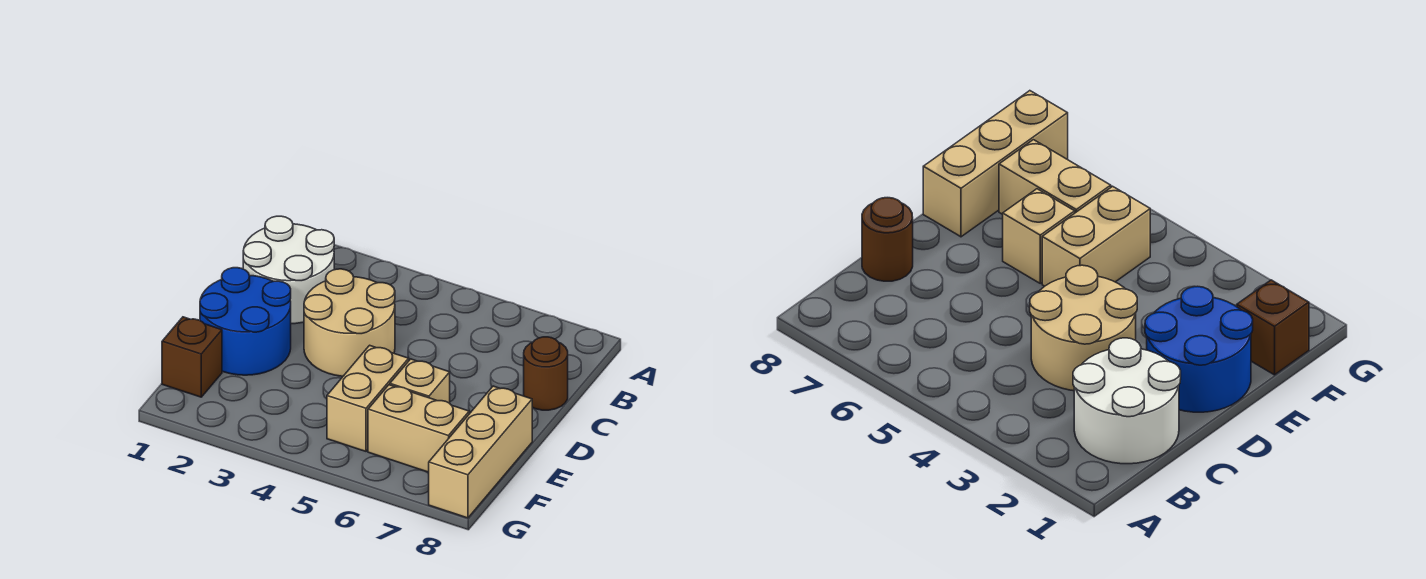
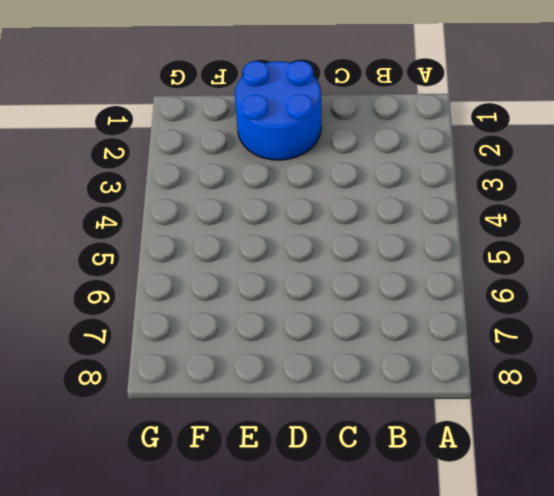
none -> white round brick B1:C2 level 1
none -> tan round brick C3:D4 level 1

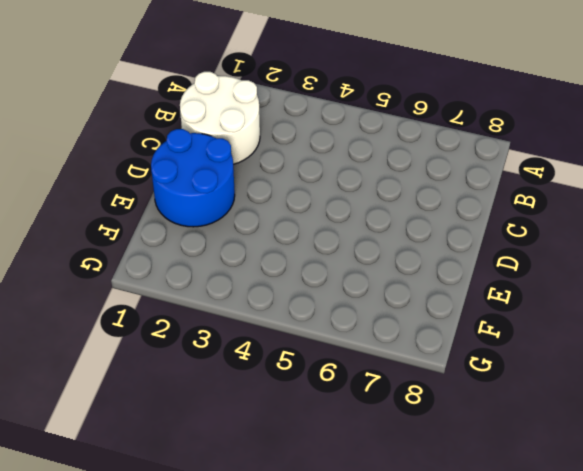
none -> tan round brick C3:D4 level 1
none -> brown round brick C8 level 1

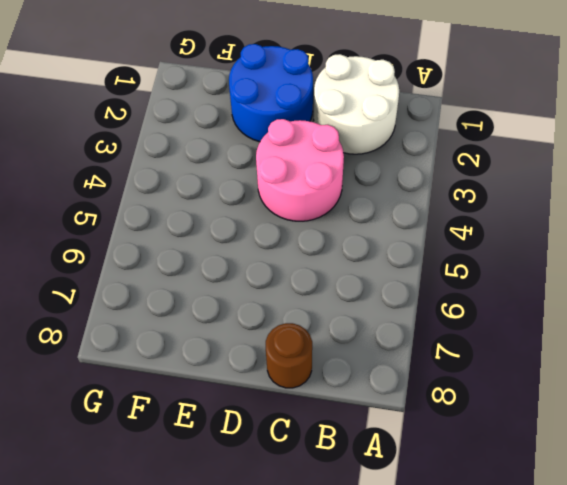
pink round brick C3:D4 level 1 -> tan round brick C3:D4 level 1
none -> tan brick E5:F5 level 1
none -> tan brick E6 level 1

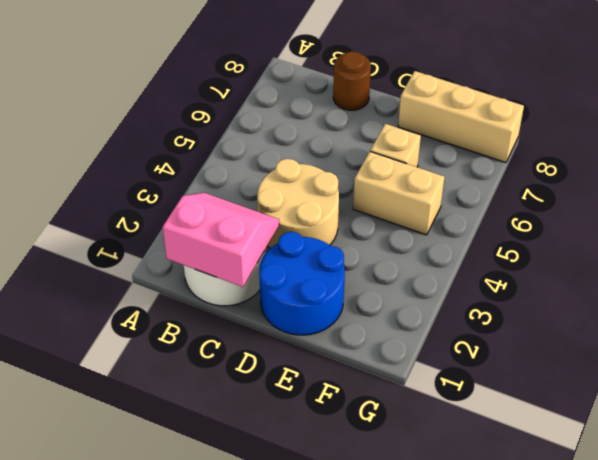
pink slope B1:C2 level 2 top 1 -> none
none -> brown brick F1 level 1
none -> tan brick F6:F7 level 1

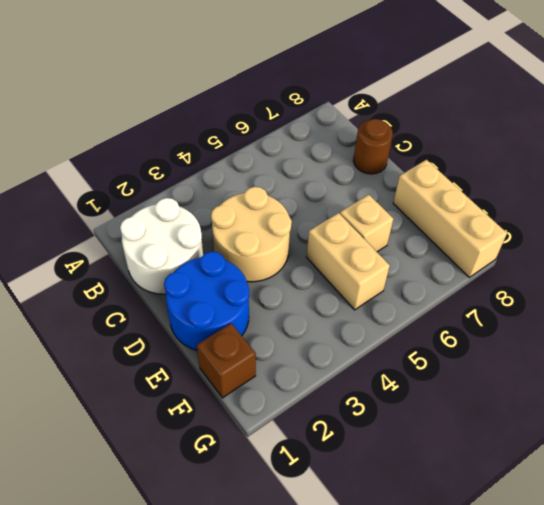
none -> tan brick F6:F7 level 1

